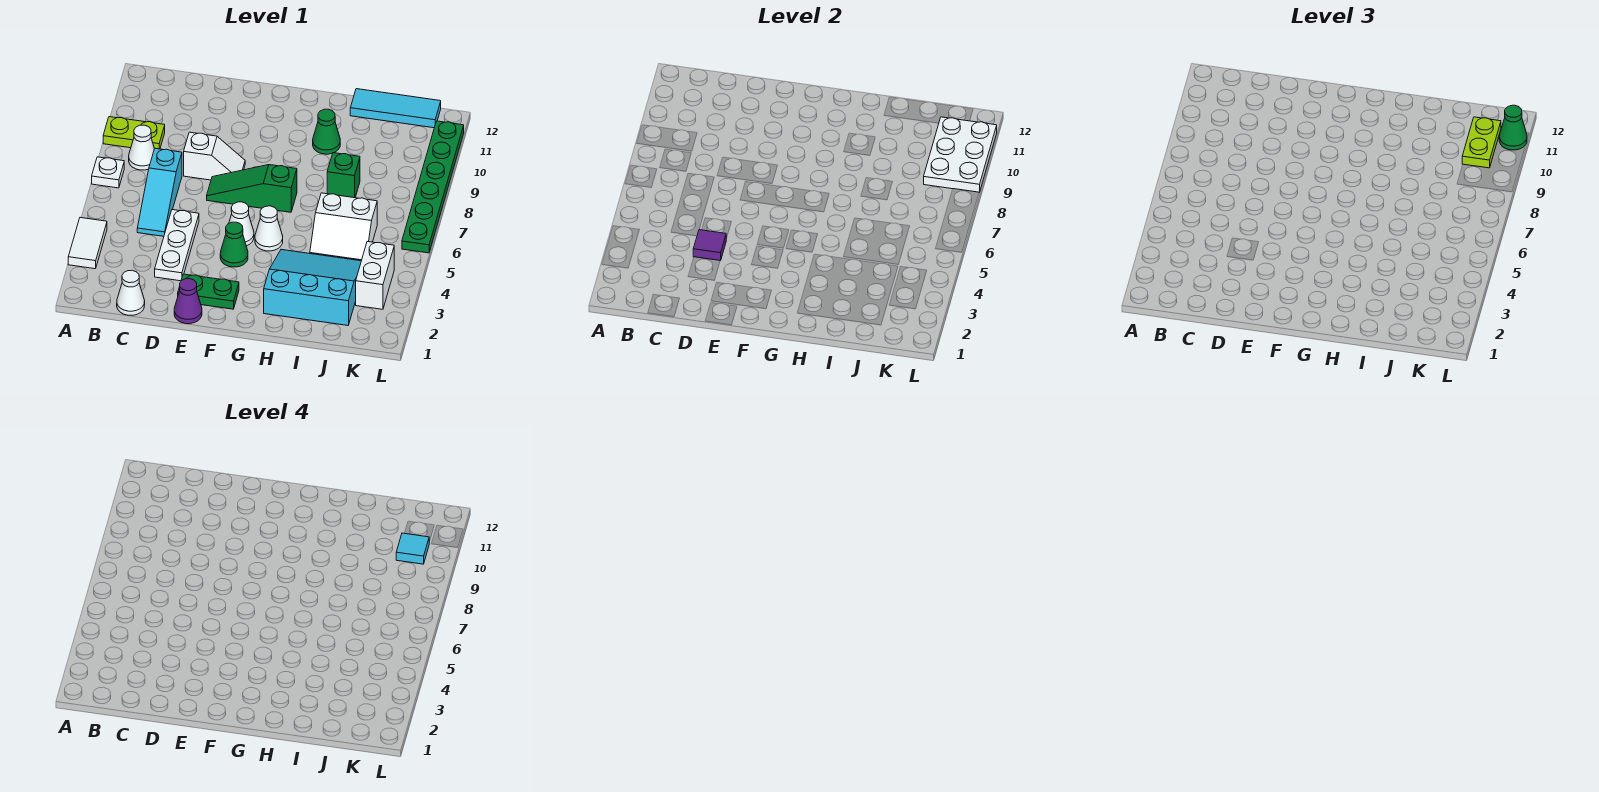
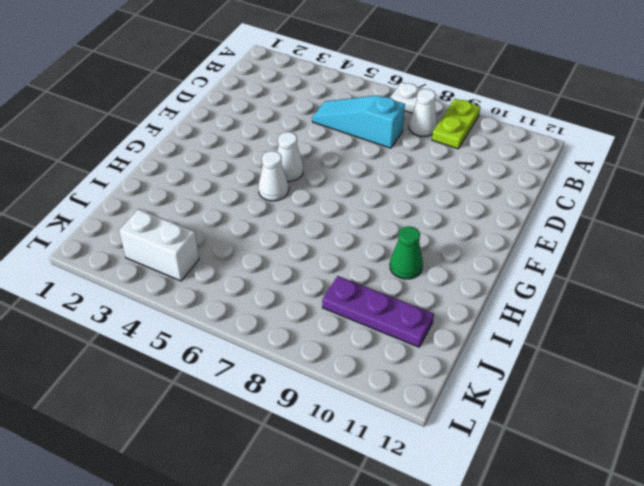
purple plate J9:J11 level 1 -> none
none -> white tile A3:A4 level 1
none -> white cone C1 level 1
none -> white plate D3:D5 level 1

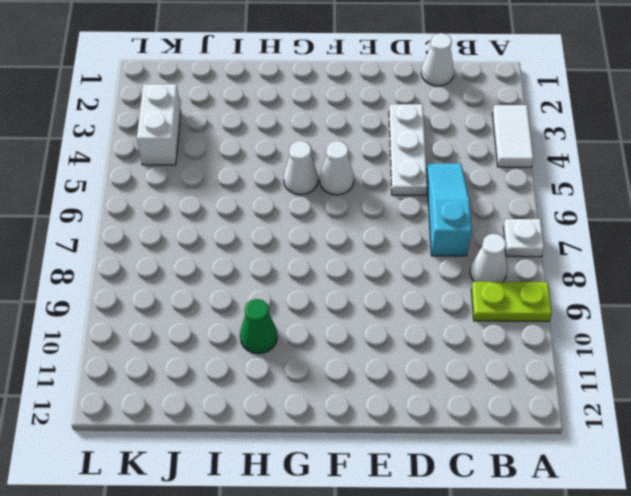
none -> white slope D8:E8 level 1 top D
none -> purple cone E1 level 1
none -> green plate E2:F2 level 1

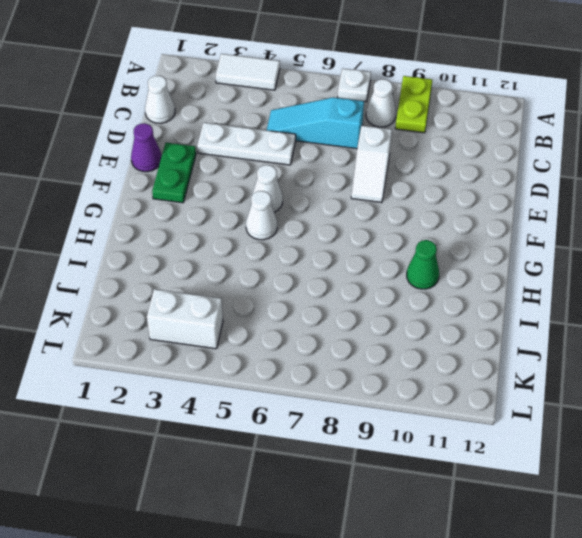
none -> green slope E7:G7 level 1 top G
none -> green cone F4 level 1
none -> cyan slope H2:J4 level 1 top 2

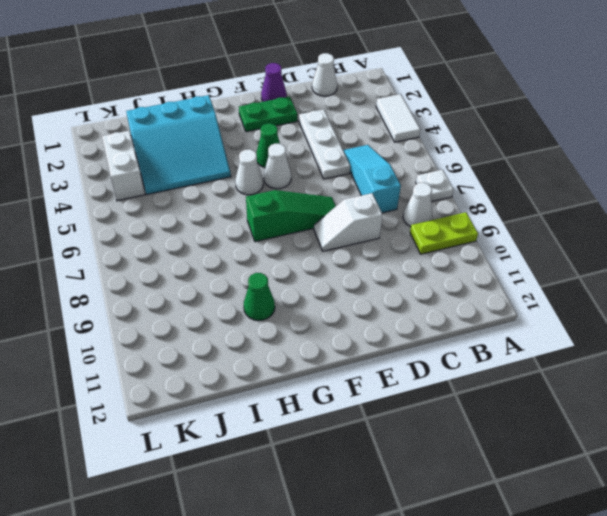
none -> white slope I5:J6 level 1 top 6
none -> green brick I8 level 1
none -> cyan tile I12:K12 level 1

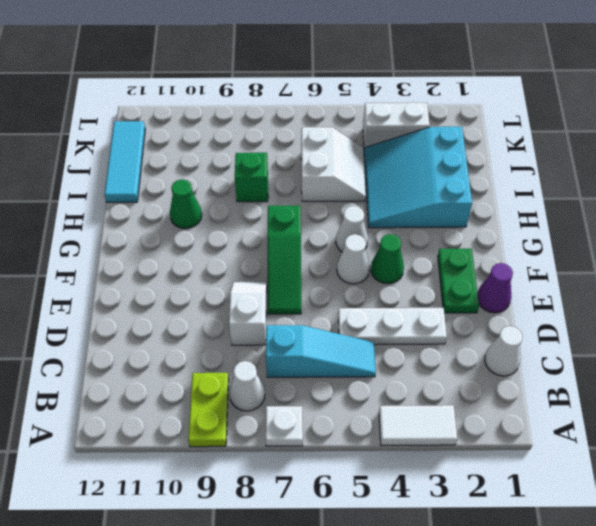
none -> green plate L6:L11 level 1
none -> purple tile D4 level 2
none -> white plate K9:L11 level 2

